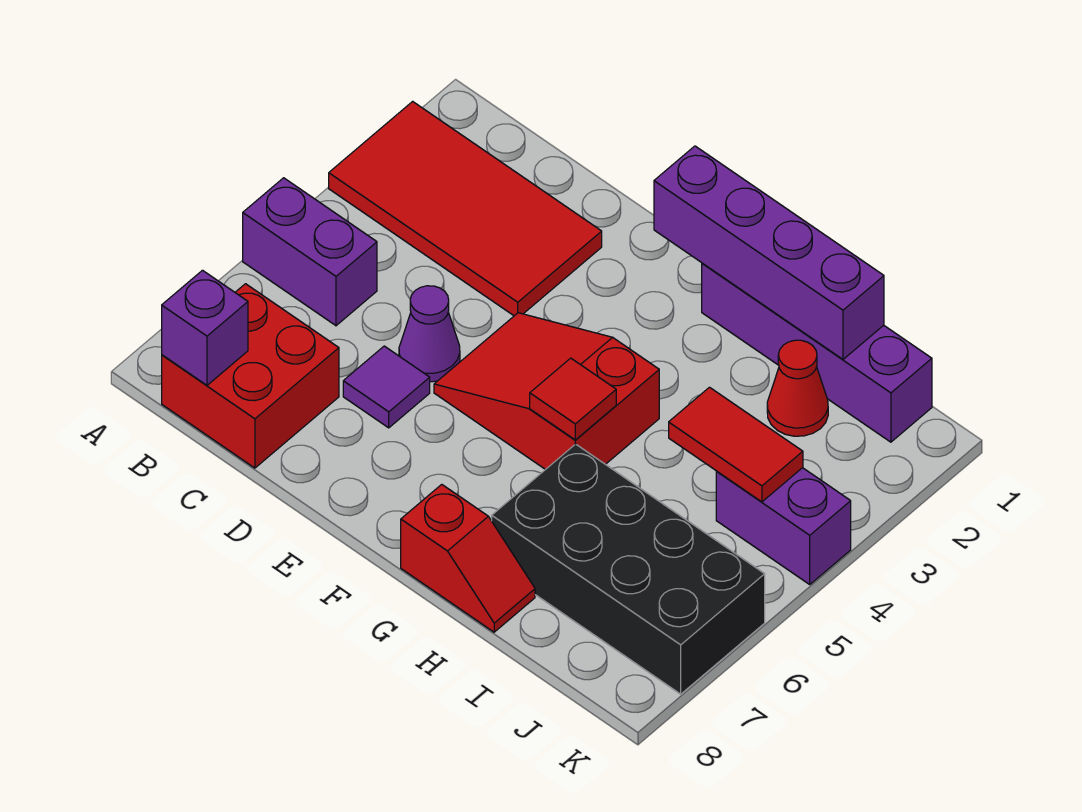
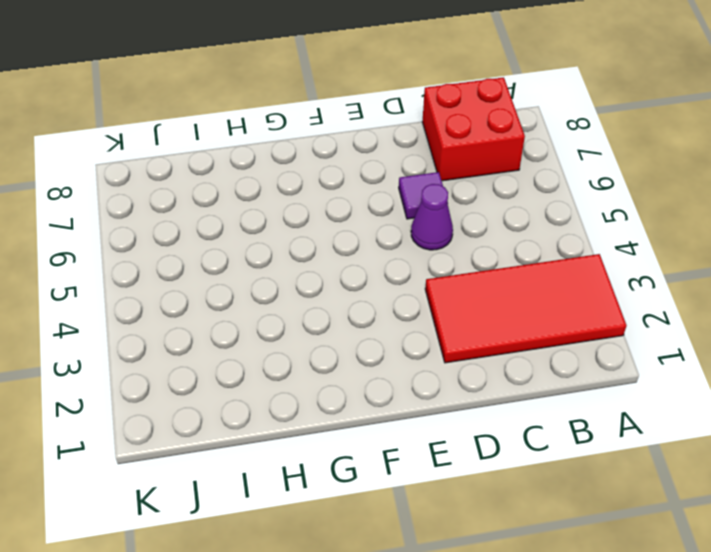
none -> purple brick A5:B5 level 1
none -> red slope E4:G5 level 1 top G
none -> purple brick G1:J1 level 1

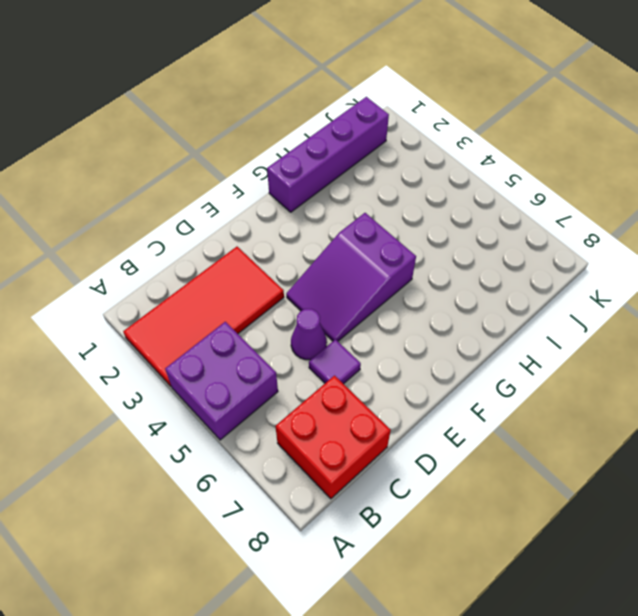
purple brick A4:B5 level 1 -> purple brick A5:B5 level 1
purple slope E4:G5 level 1 top G -> red slope E4:G5 level 1 top G
none -> red slope G8:H8 level 1 top G
none -> black brick H6:K7 level 1
none -> red cone I2 level 1

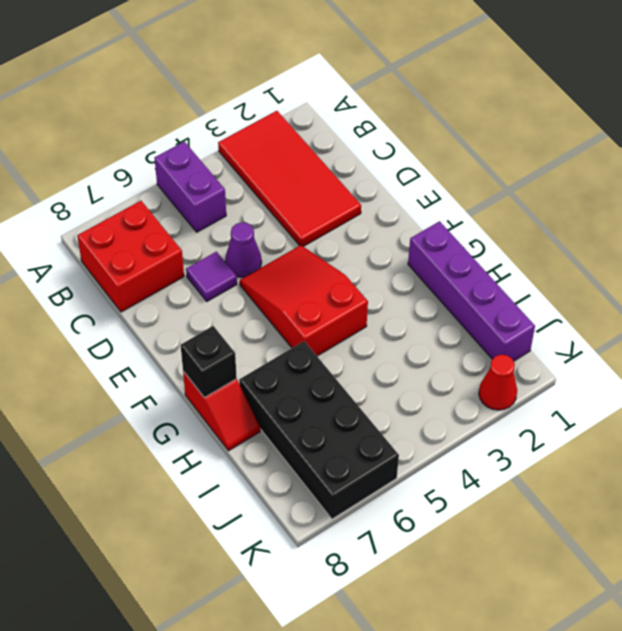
black brick G8 level 2 -> none
red cone K2 level 1 -> red cone I2 level 1
none -> purple brick J4:K4 level 1
none -> purple brick B8 level 2
none -> purple brick F1:I1 level 2

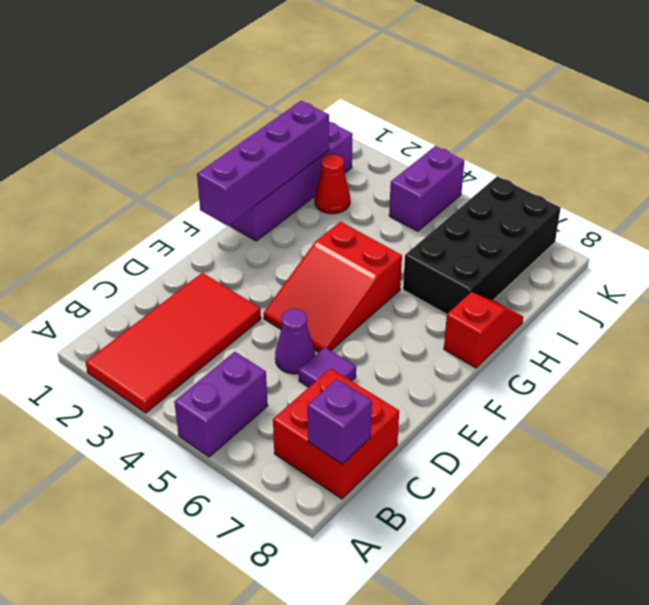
none -> red tile G5 level 2
none -> red tile I4:J4 level 2

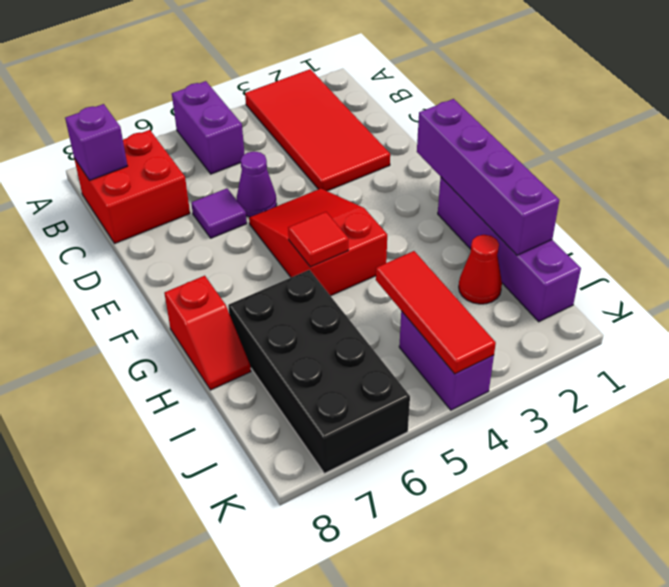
red tile I4:K4 level 2 -> red tile I4:J4 level 2

